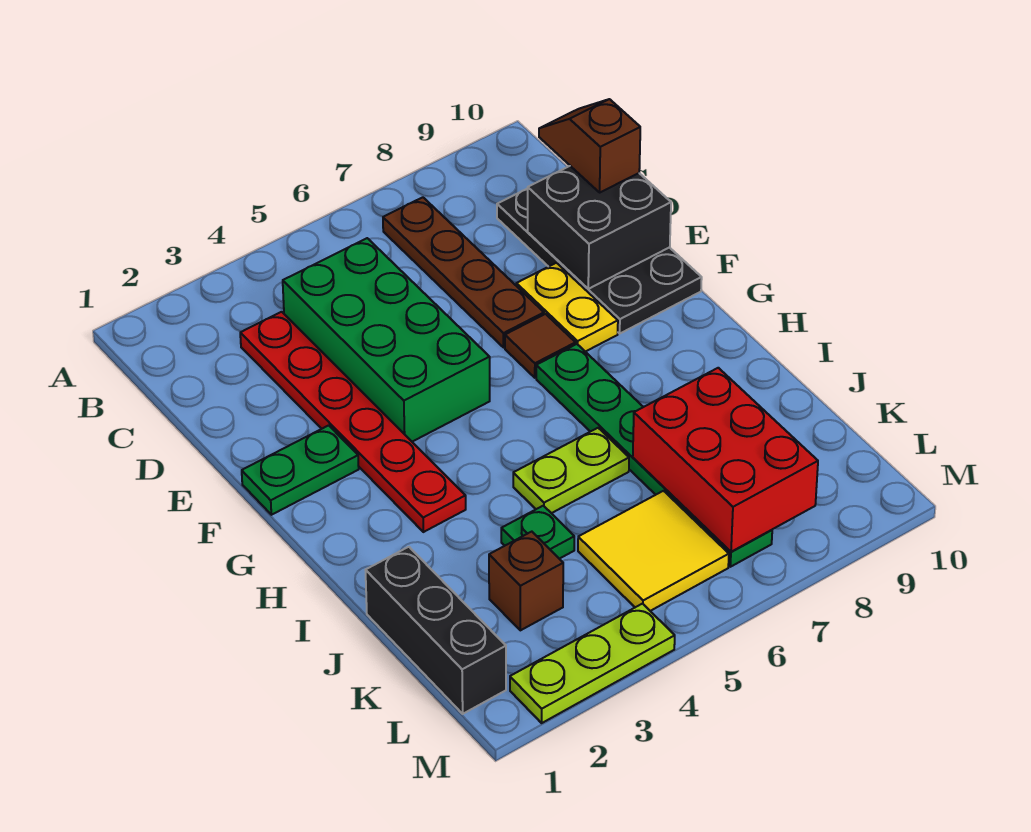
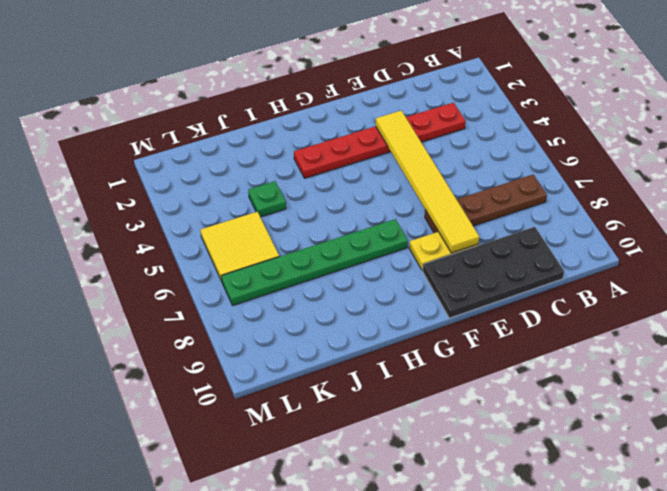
yellow tile E3:E8 level 2 -> none
none -> green brick C4:F5 level 1
none -> green plate F1:F2 level 1
none -> brown tile F7 level 1

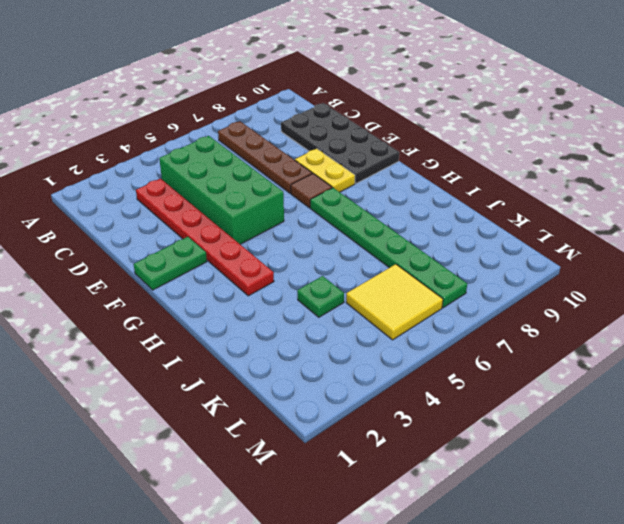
none -> lime plate I5:I6 level 1
none -> black brick J1:L1 level 1
none -> brown brick K3 level 1

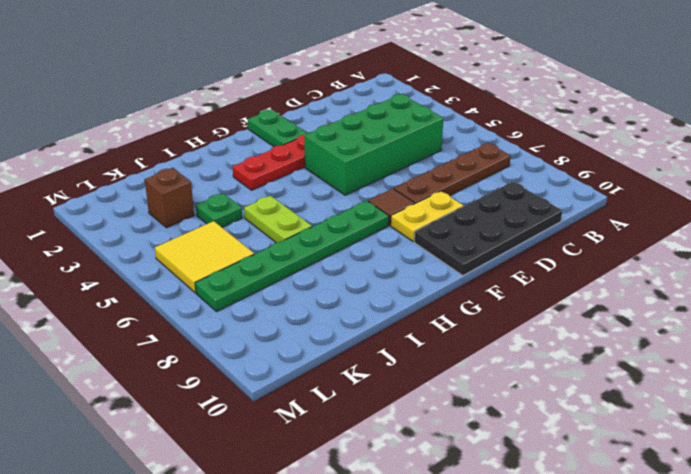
none -> black brick J1:L1 level 1
none -> lime plate M2:M4 level 1
none -> black brick D9:E10 level 2

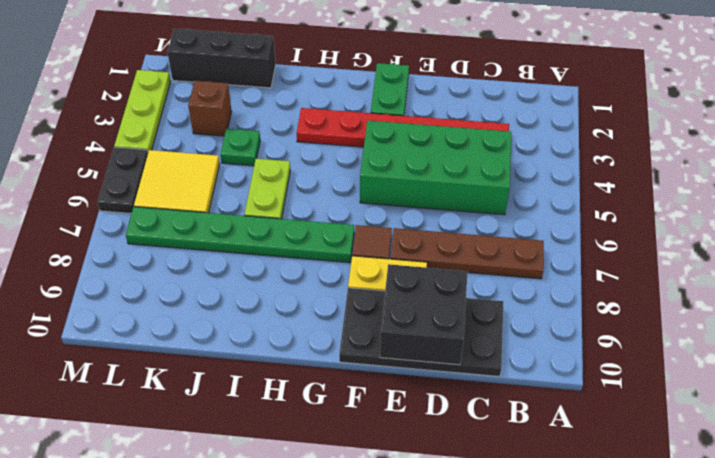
black plate M5:M6 level 1 -> none
none -> red brick J7:L8 level 2
none -> brown slope C10:D10 level 3 top D

